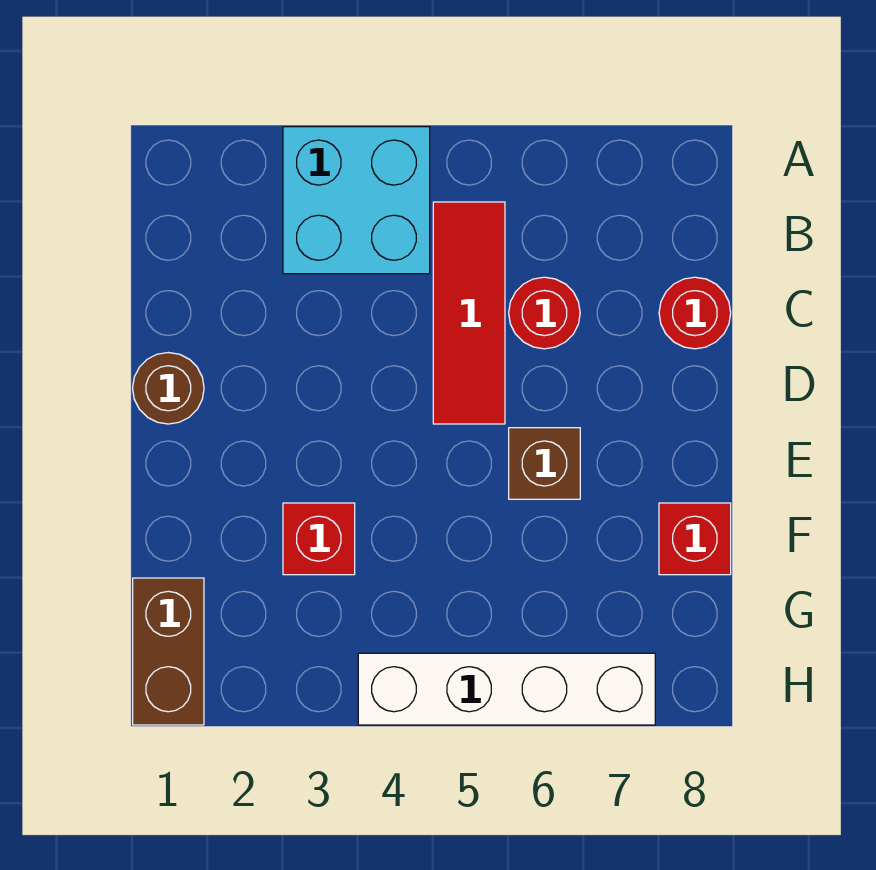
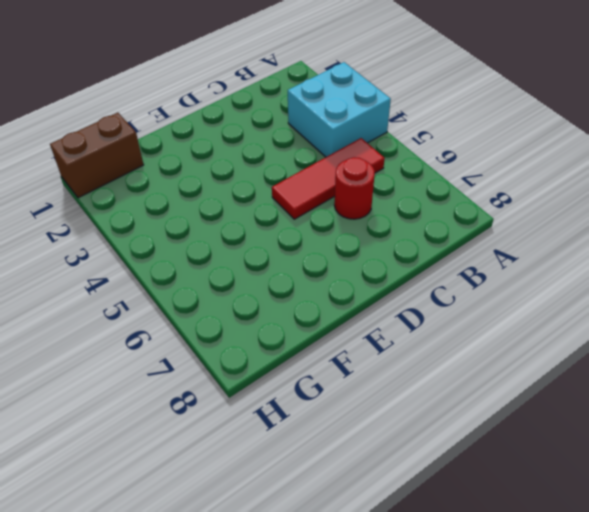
none -> red round brick C8 level 1
none -> brown round brick D1 level 1

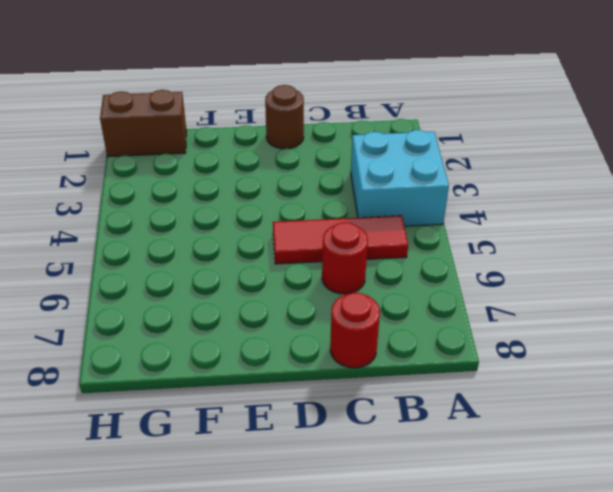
none -> brown brick E6 level 1
none -> red brick F3 level 1

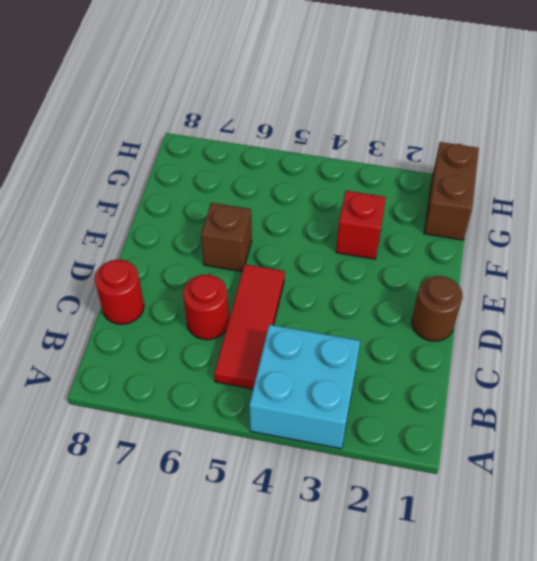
none -> red brick F8 level 1
none -> white brick H4:H7 level 1

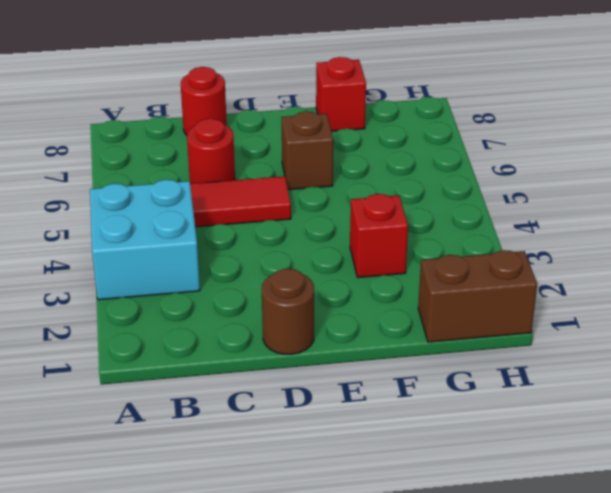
none -> white brick H4:H7 level 1

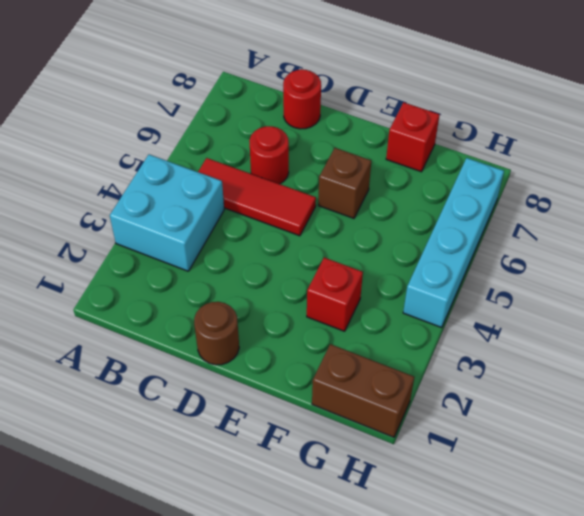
cyan brick H4:H7 level 1 -> white brick H4:H7 level 1

